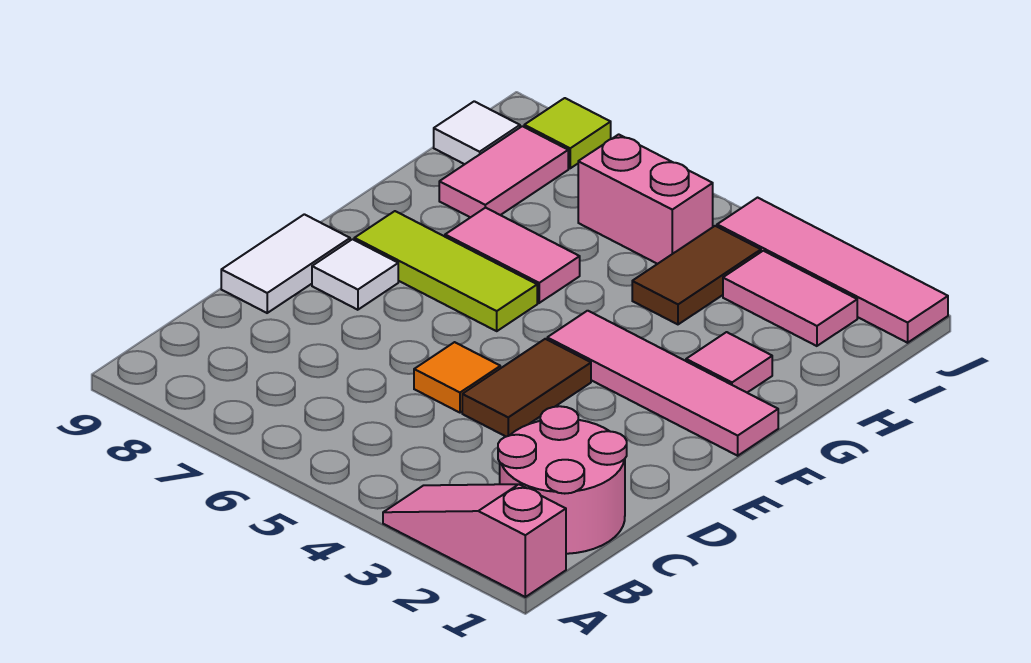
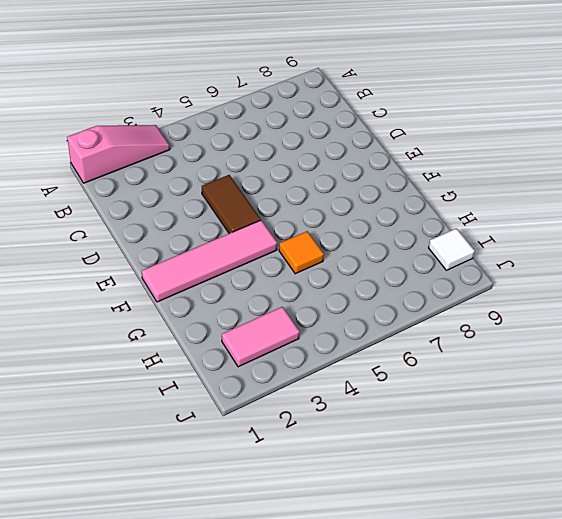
orange tile G5 level 1 -> orange tile D5 level 1
none -> pink round brick B1:C2 level 1
none -> white tile D9:E9 level 1
none -> white tile E8 level 1

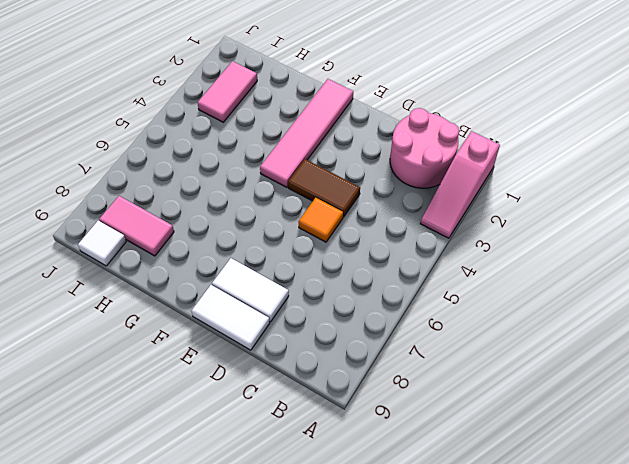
white tile D8:E8 level 1 -> white tile E8 level 1
none -> lime tile F6:F8 level 1
none -> pink tile G2 level 1
none -> pink tile G6:G7 level 1

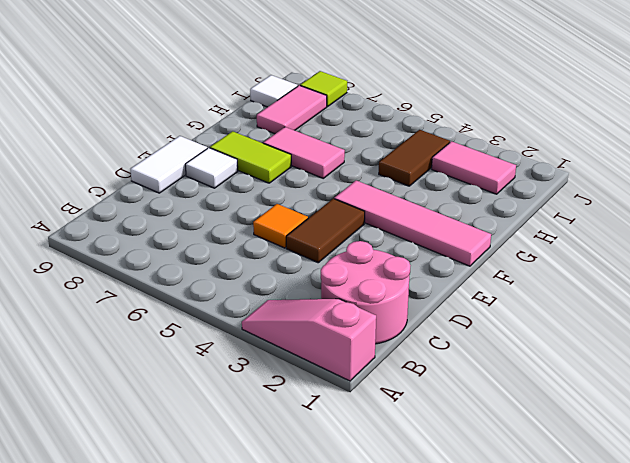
lime tile F7:F8 level 1 -> lime tile F6:F8 level 1
none -> pink tile G2 level 1
none -> pink brick I5:I6 level 1
none -> pink tile J1:J4 level 1

